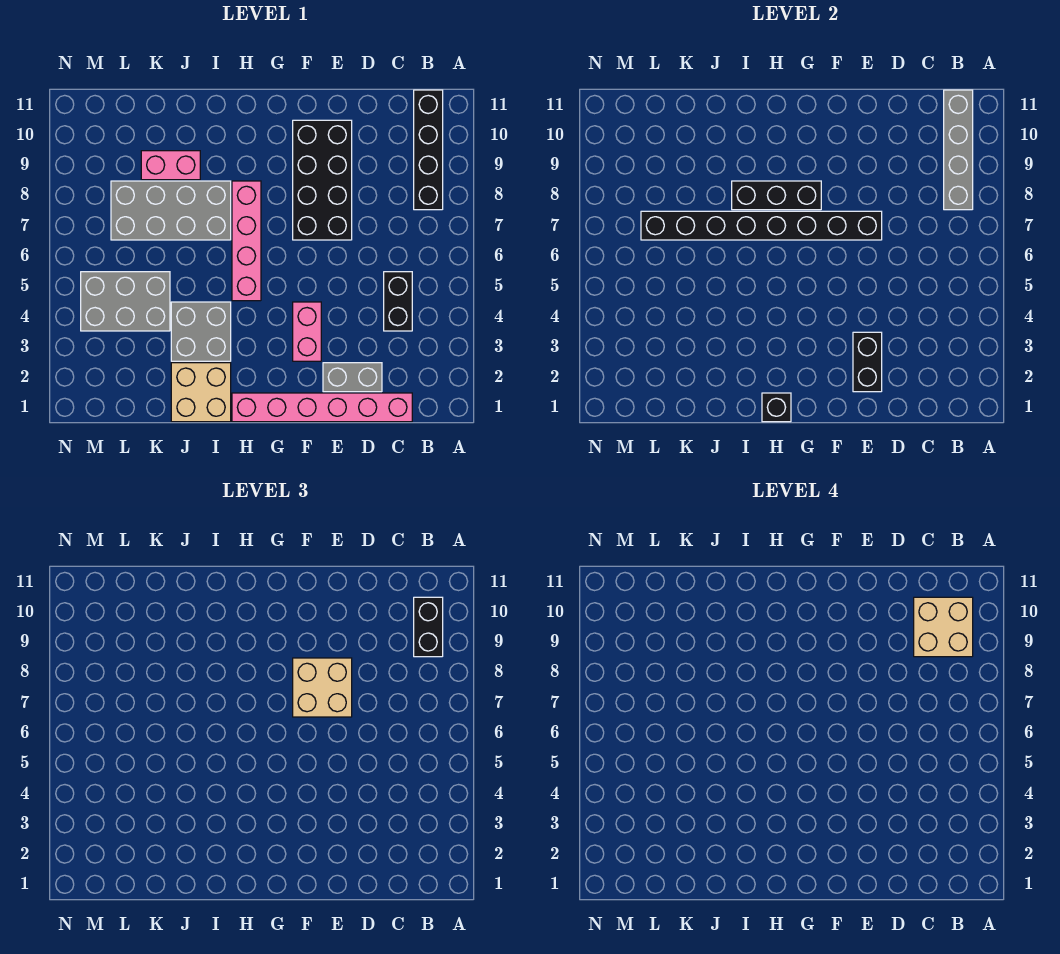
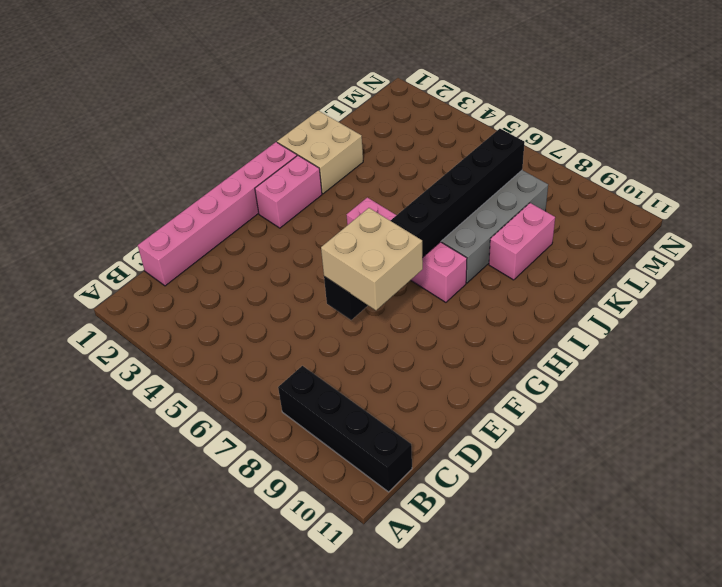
pink brick G2:H2 level 1 -> pink brick F3:F4 level 1
none -> black brick C4:C5 level 1
none -> grey brick D2:E2 level 1
none -> black brick E7:F10 level 1

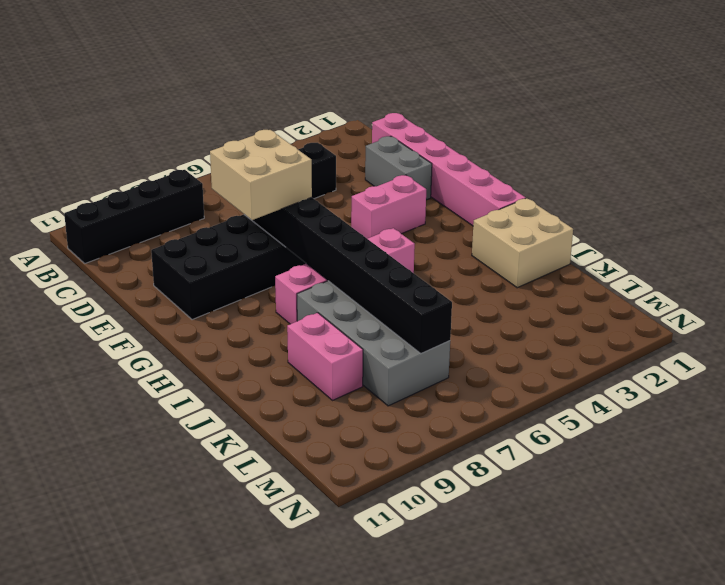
none -> grey brick I3:J4 level 1
none -> grey brick K4:M5 level 1
none -> grey brick B8:B11 level 2

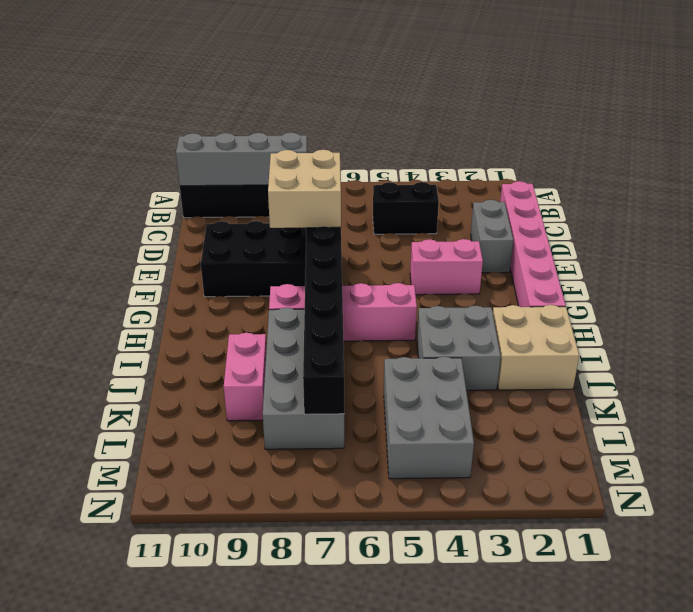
none -> black brick E2:E3 level 2
none -> black brick G8:I8 level 2
none -> black brick H1 level 2

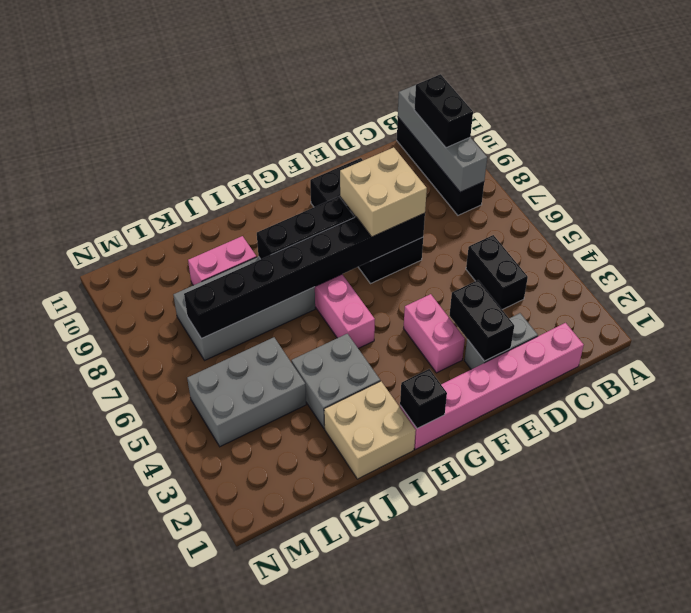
none -> tan brick B9:C10 level 4

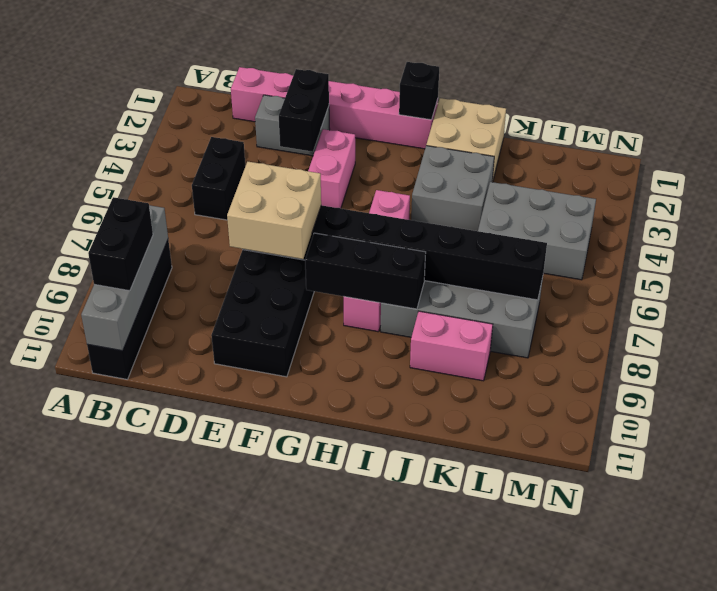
none -> tan brick B9:C10 level 4

